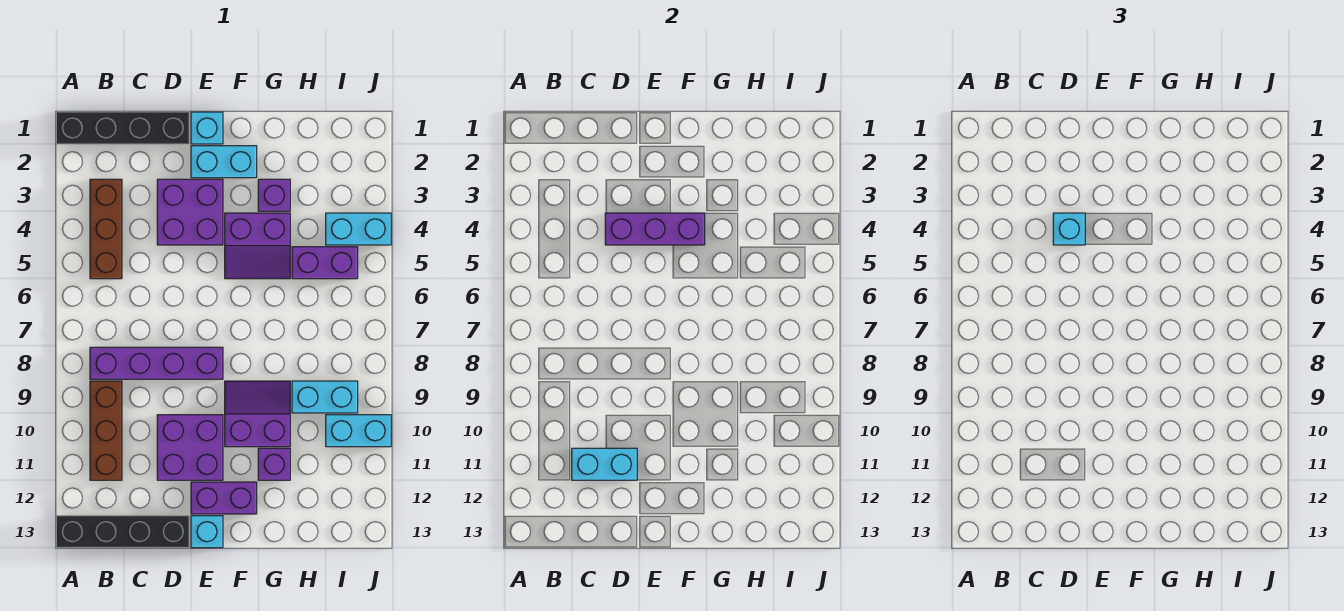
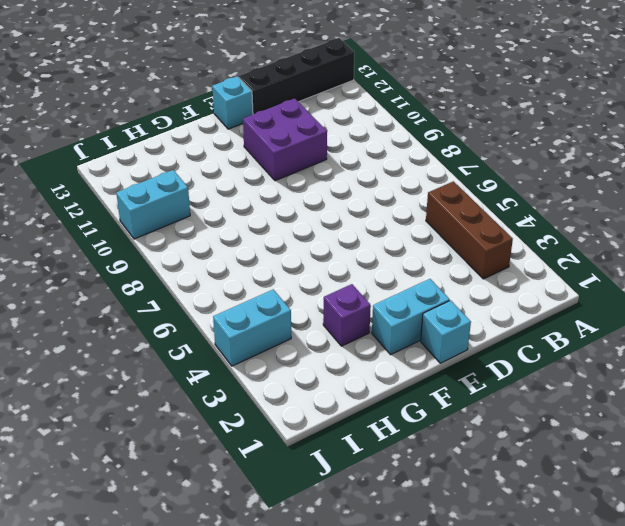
none -> black brick A1:D1 level 1
none -> purple brick B8:E8 level 1
none -> brown brick B9:B11 level 1

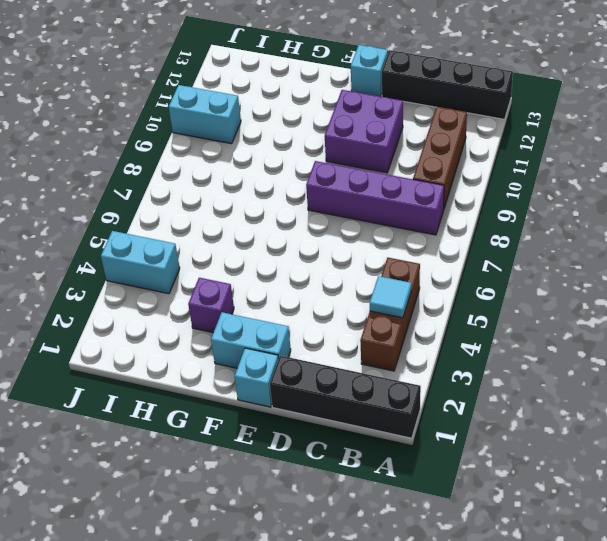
cyan tile B4 level 2 -> none
none -> purple brick D3:E4 level 1
none -> purple brick E12:F12 level 1
none -> purple slope F4:G5 level 1 top 4

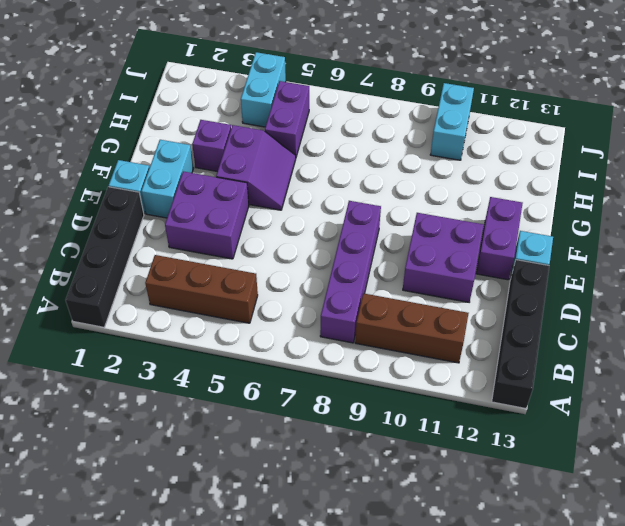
none -> purple slope F9:G10 level 1 top 10
none -> purple brick G11 level 1
none -> cyan brick H9:I9 level 1

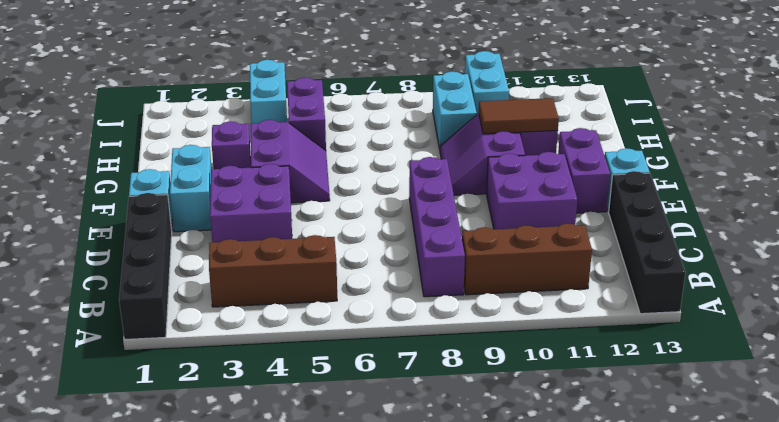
brown tile G10:G11 level 2 -> none
none -> cyan brick C11:D11 level 2
none -> purple brick D4:F4 level 2
none -> cyan brick D4 level 3

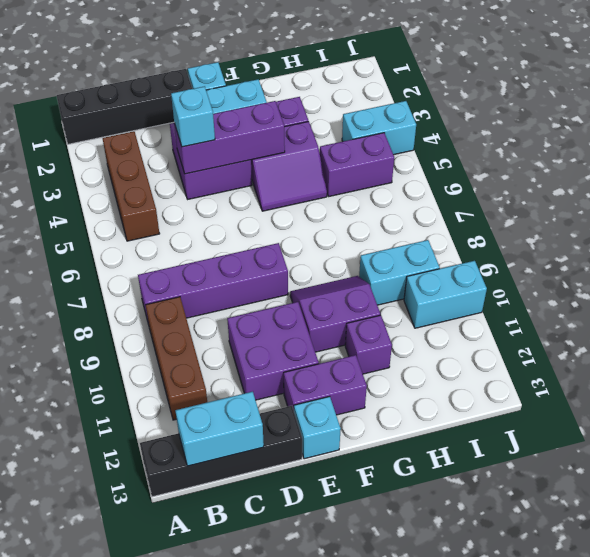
cyan brick B13:C13 level 2 -> cyan brick C11:D11 level 2

